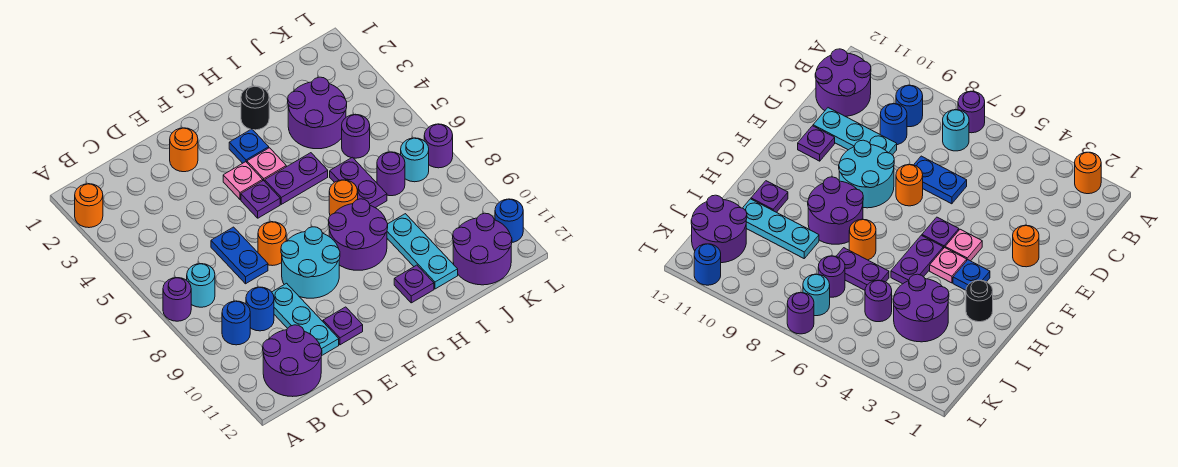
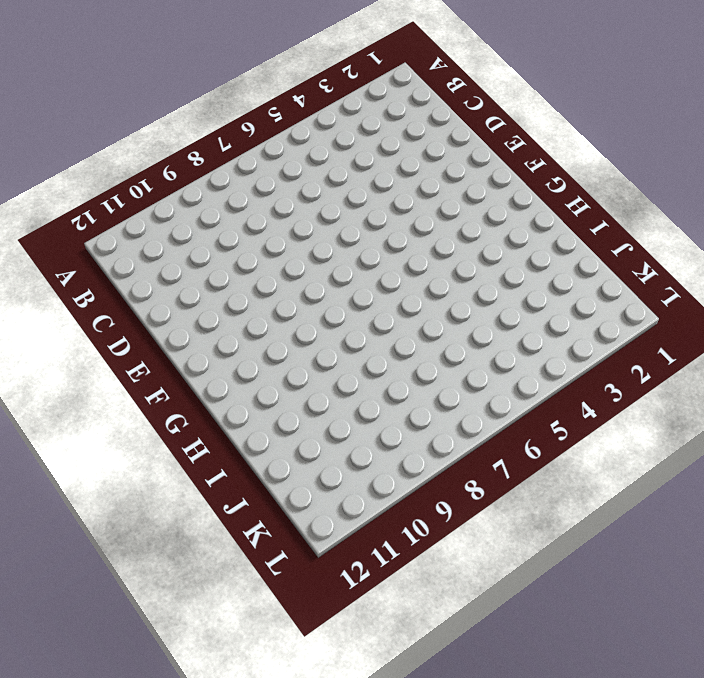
none -> orange round brick A2 level 1
none -> purple round brick A7 level 1
none -> cyan round brick B7 level 1
none -> blue round brick B9 level 1

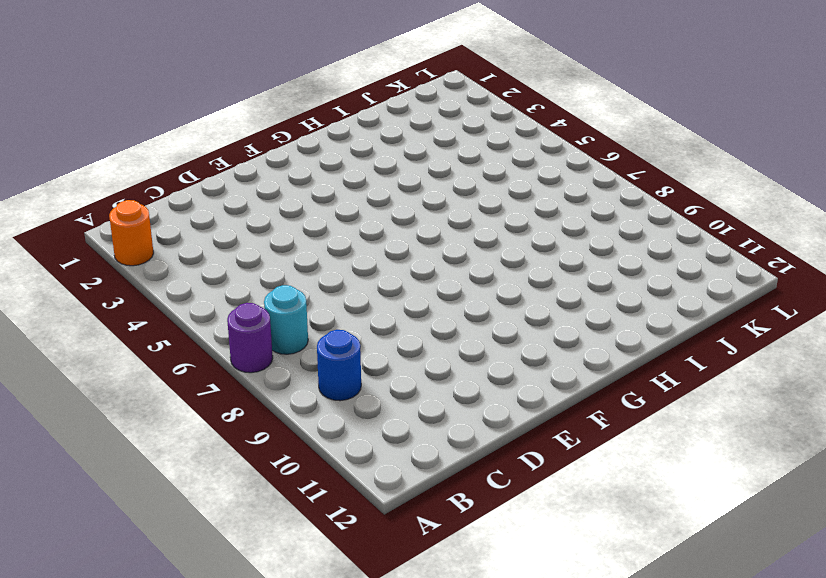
none -> purple round brick B11:C12 level 1
none -> blue round brick C9 level 1
none -> blue plate D6:D7 level 1
none -> cyan plate D9:D11 level 1

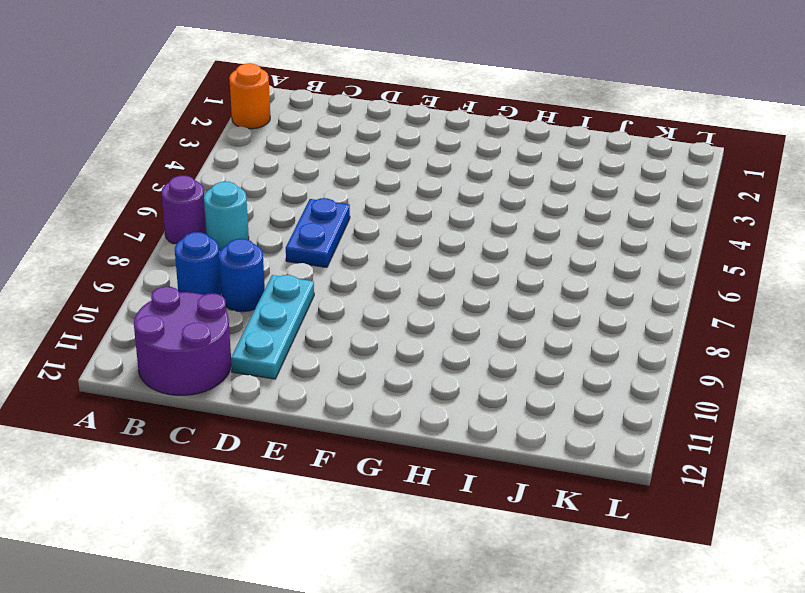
none -> orange round brick E2 level 1
none -> orange round brick E7 level 1
none -> cyan round brick E8:F9 level 1
none -> purple plate E11 level 1

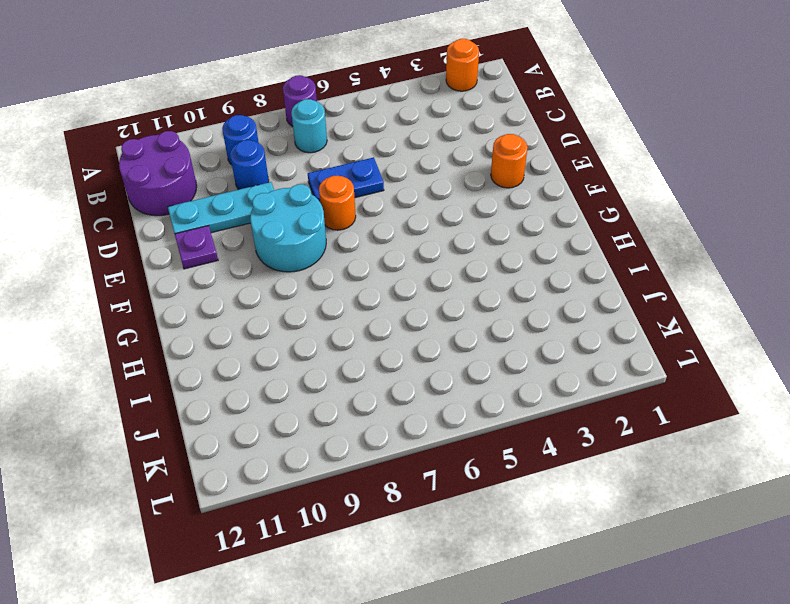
none -> pink plate F4 level 1
none -> purple plate F5 level 1
none -> blue plate G3 level 1
none -> pink plate G4 level 1

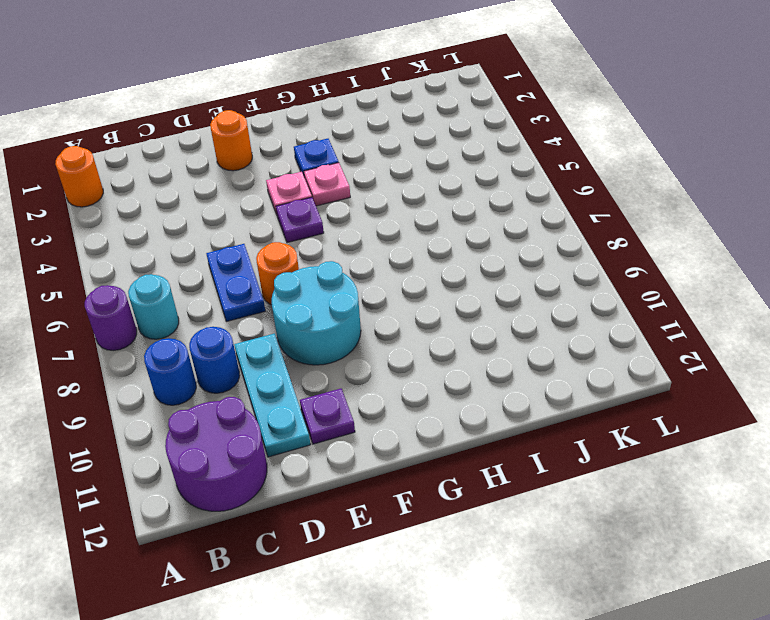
none -> purple plate G5:H5 level 1
none -> purple round brick G8:H9 level 1
none -> black round brick H2 level 1
none -> orange round brick H7 level 1

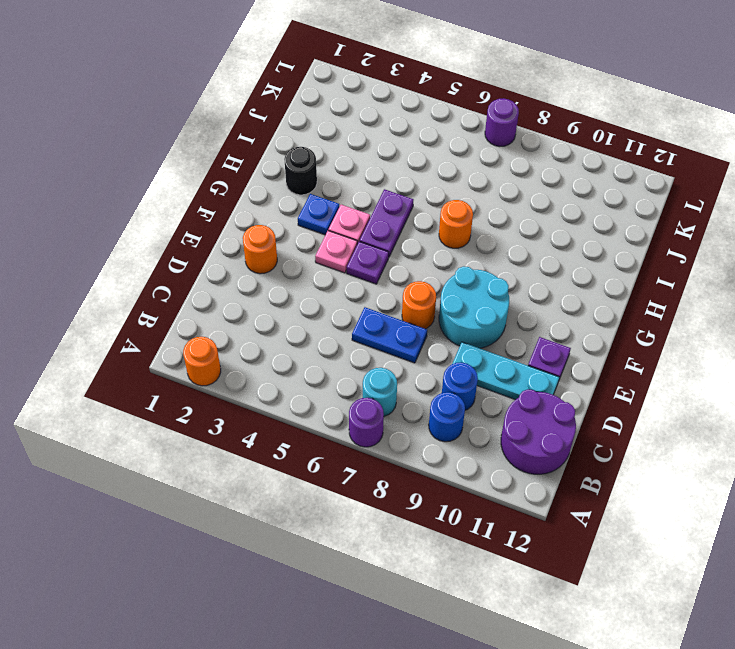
none -> purple round brick G8:H9 level 1
none -> purple plate H11 level 1
none -> purple round brick I3:J4 level 1
none -> purple plate I6:I7 level 1

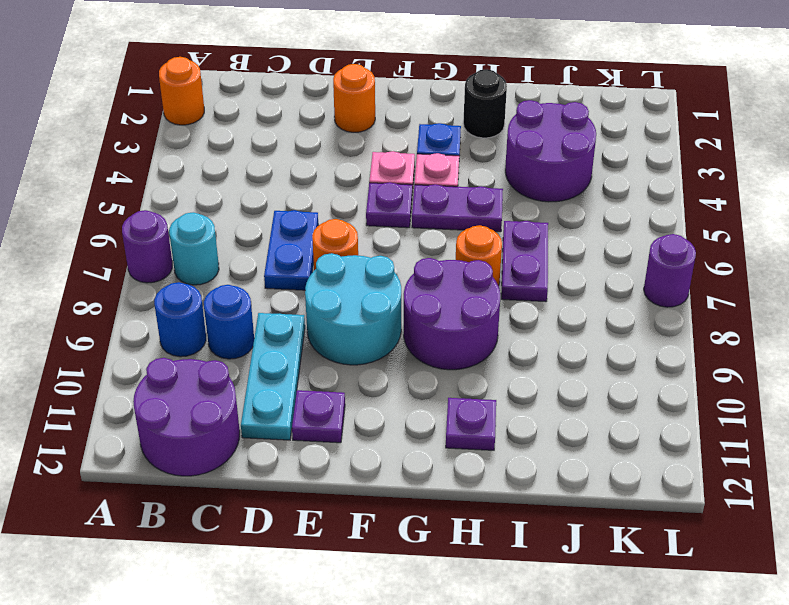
none -> cyan plate I9:I11 level 1
none -> purple round brick J5 level 1
none -> purple round brick J7 level 1
none -> purple round brick J11:K12 level 1

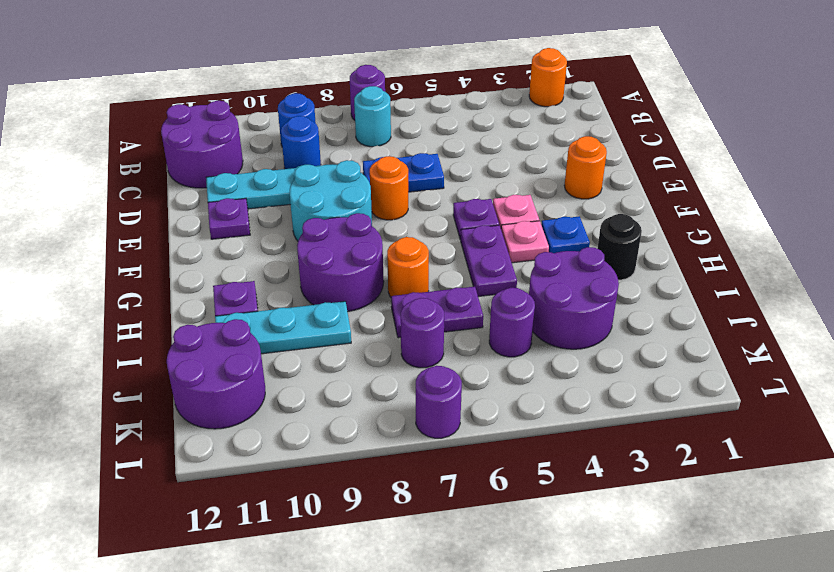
none -> cyan round brick K7 level 1
none -> blue round brick L11 level 1

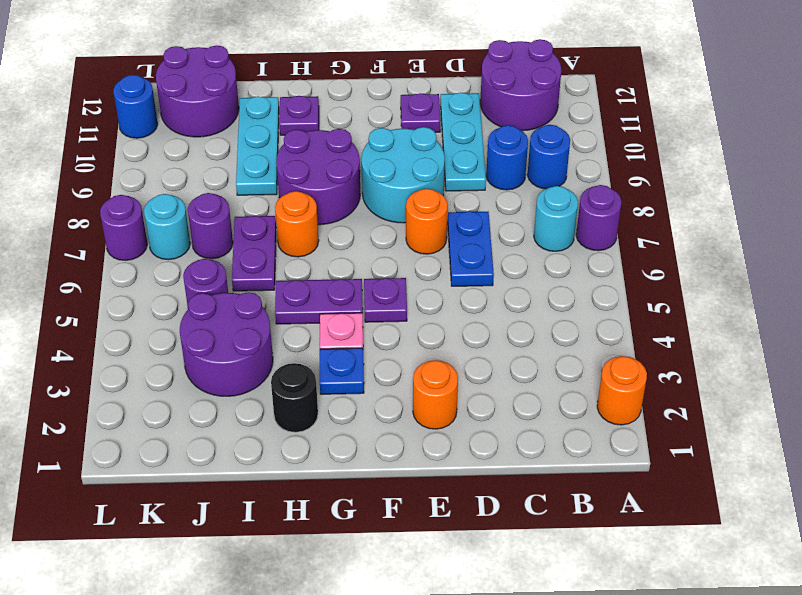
none -> pink plate F4 level 1

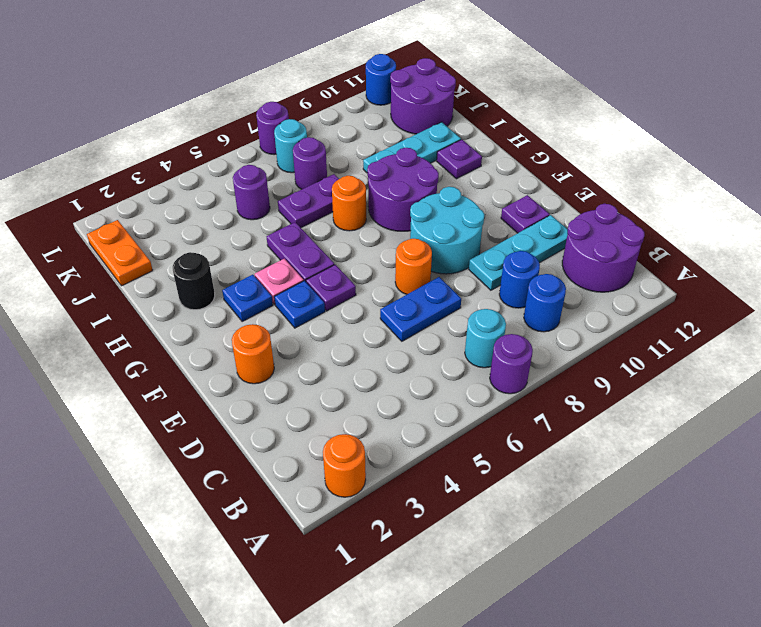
blue plate F4 level 1 -> pink plate F4 level 1
orange plate J1:K1 level 1 -> none
none -> purple round brick I3:J4 level 1

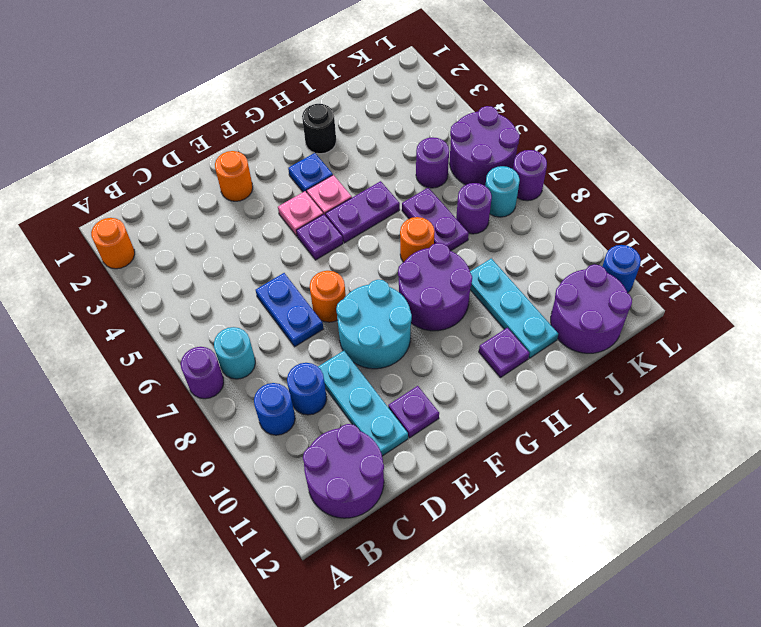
purple round brick K5:L6 level 1 -> purple round brick I3:J4 level 1

